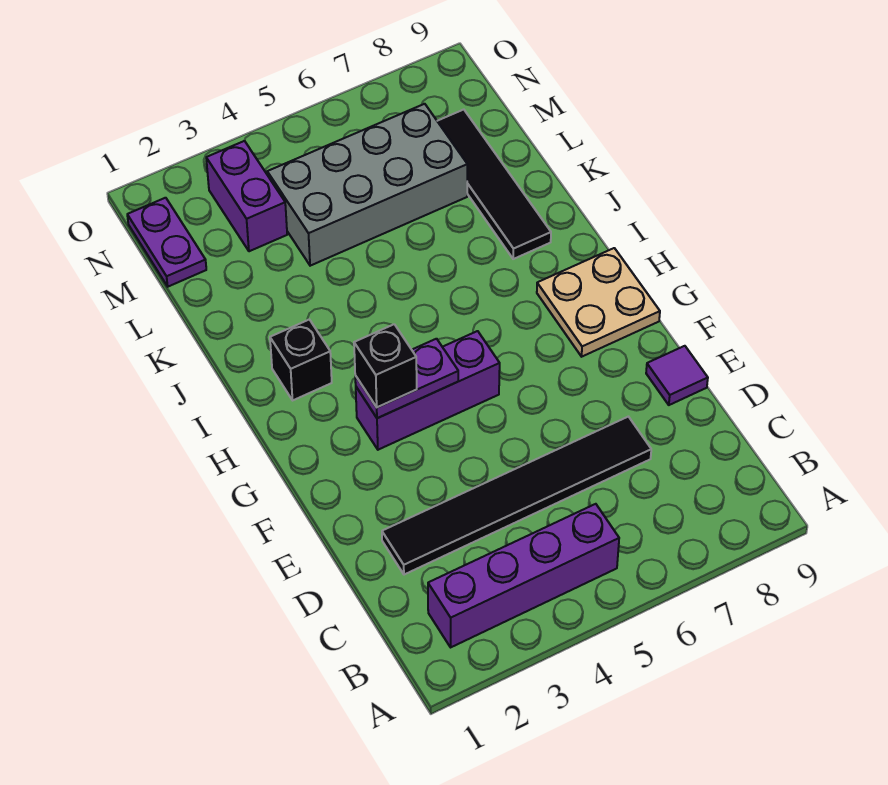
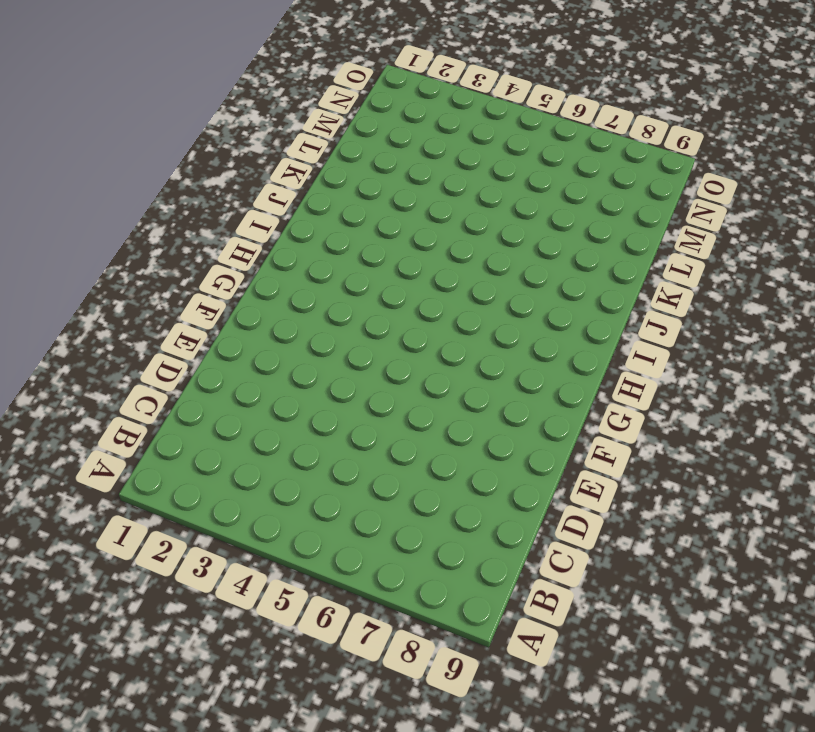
none -> purple brick B2:B5 level 1
none -> black tile D2:D7 level 1
none -> purple tile E9 level 1

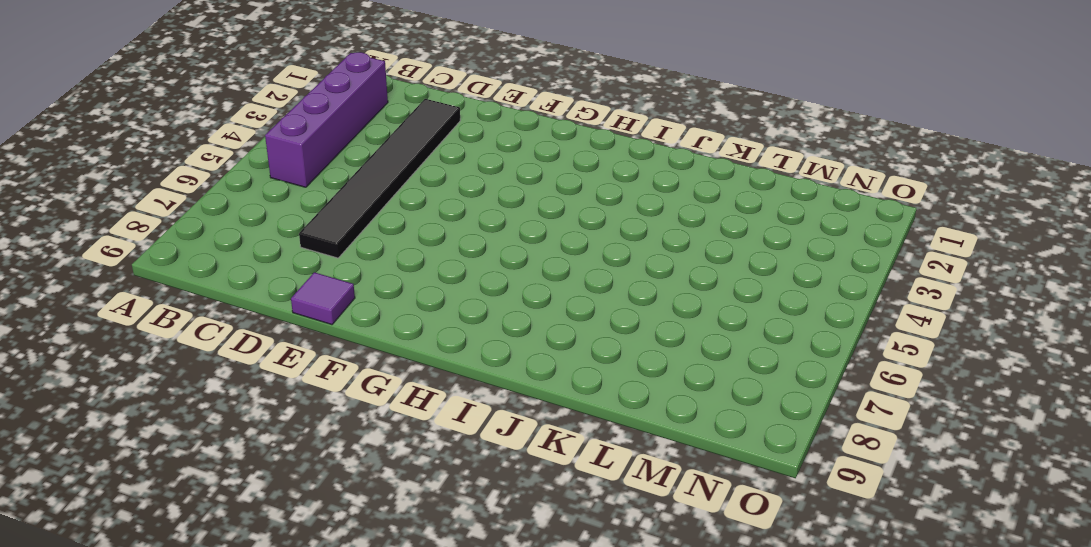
none -> purple brick G3:G5 level 1
none -> tan plate G8:H9 level 1
none -> black brick I2 level 1

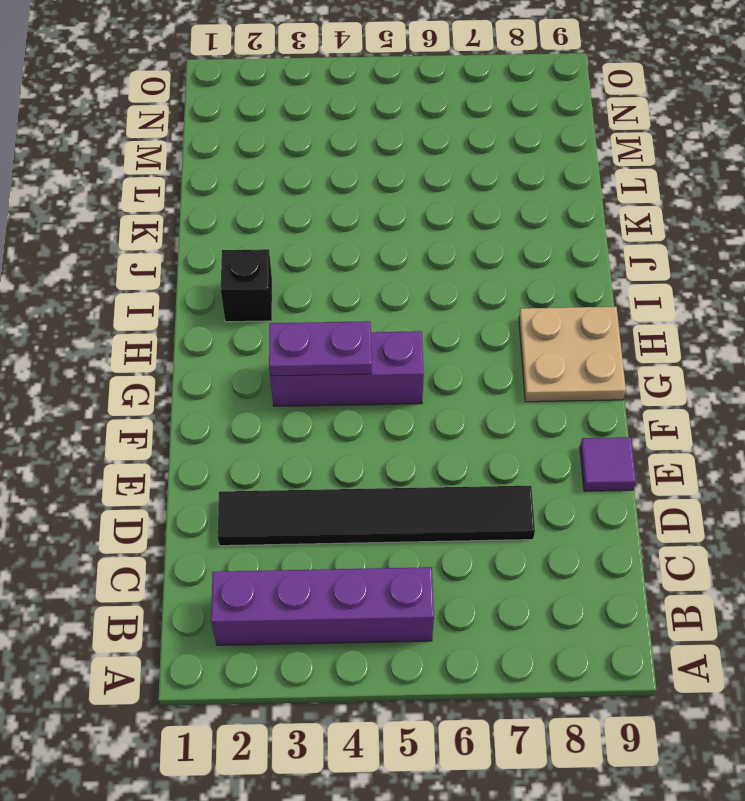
none -> black tile J8:M8 level 1
none -> grey brick L4:M7 level 1
none -> purple plate M1:N1 level 1

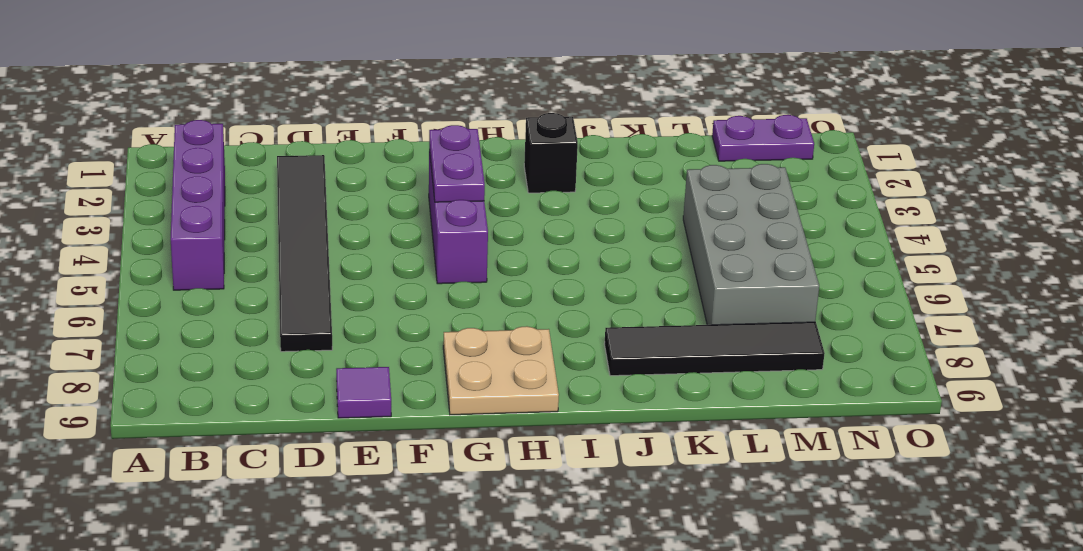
none -> purple brick M3:N3 level 1
none -> black brick G3 level 3

